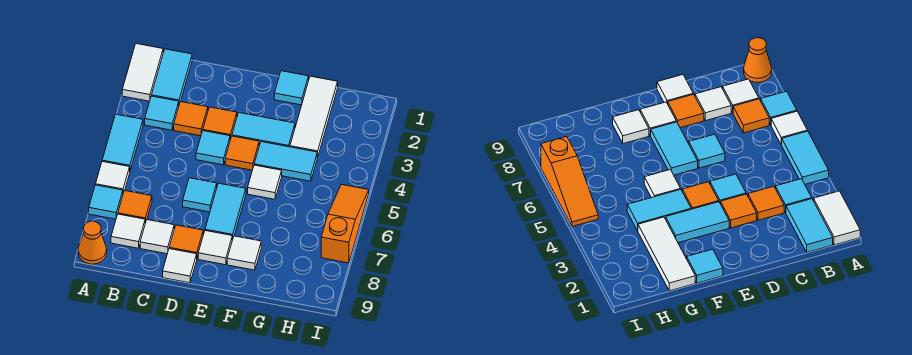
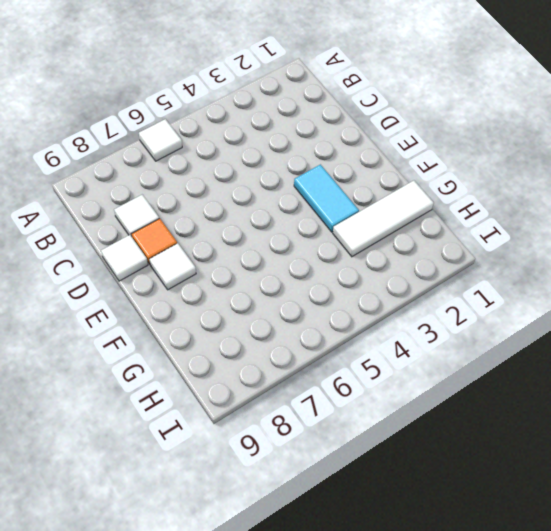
none -> white tile A1:A2 level 1
none -> cyan tile A4:A5 level 1
none -> cyan tile A7 level 1

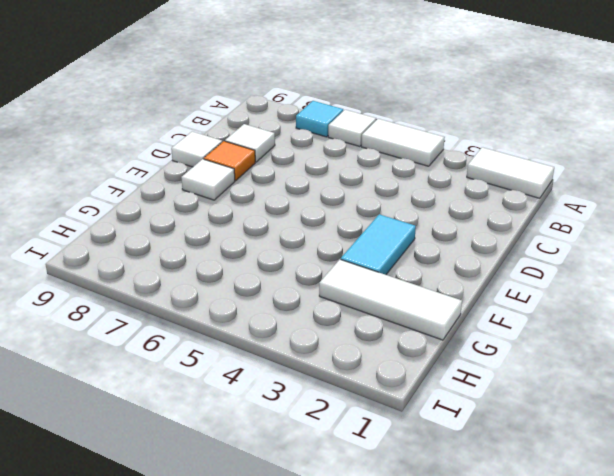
white tile A4:A5 level 1 -> cyan tile A4:A5 level 1
none -> orange cone A9 level 1
none -> cyan tile B1:B2 level 1
none -> cyan tile B3 level 1

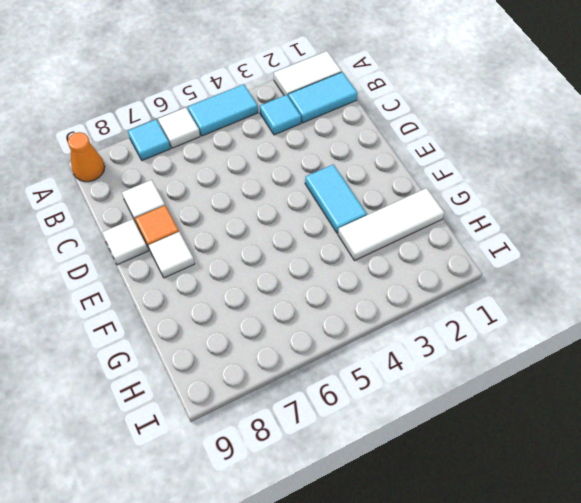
none -> orange tile B7 level 1
none -> white tile B8 level 1
none -> orange tile C3 level 1

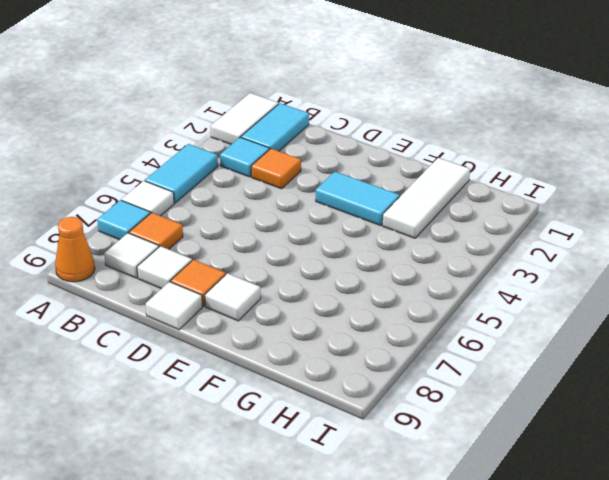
none -> orange tile D3 level 1
none -> cyan tile D4 level 1
none -> cyan tile D6 level 1

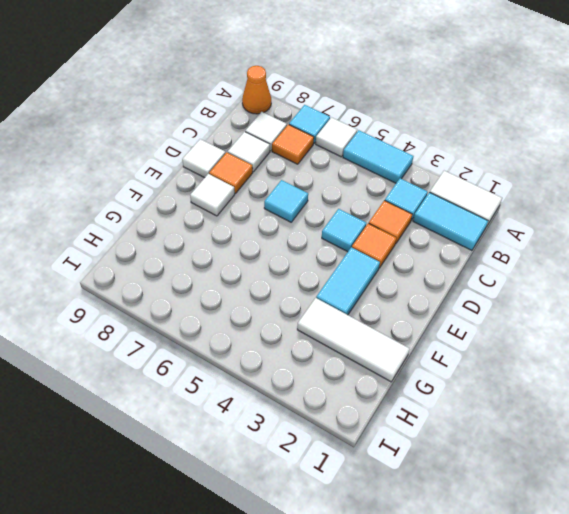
none -> orange tile E4 level 1
none -> cyan tile E6:E7 level 1
none -> cyan tile F1 level 1

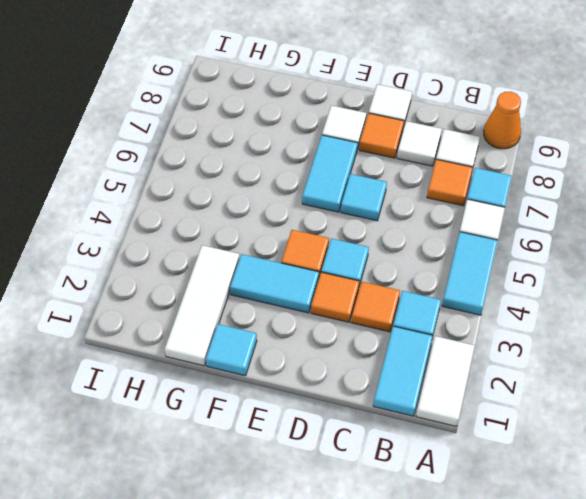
none -> cyan tile F4:G4 level 1
none -> white tile F5 level 1
none -> white tile F8 level 1

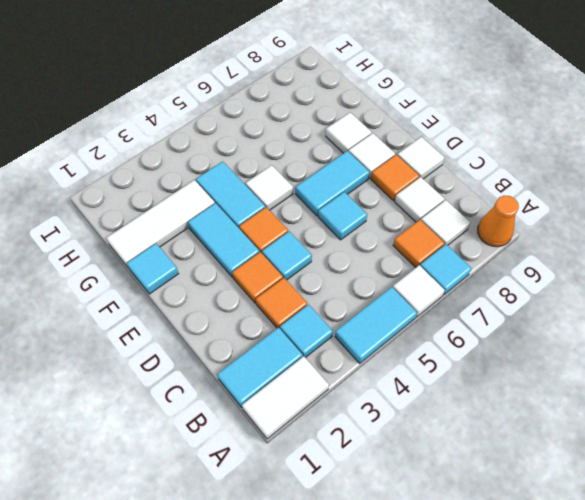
none -> orange slope I5:I7 level 1 top 7

